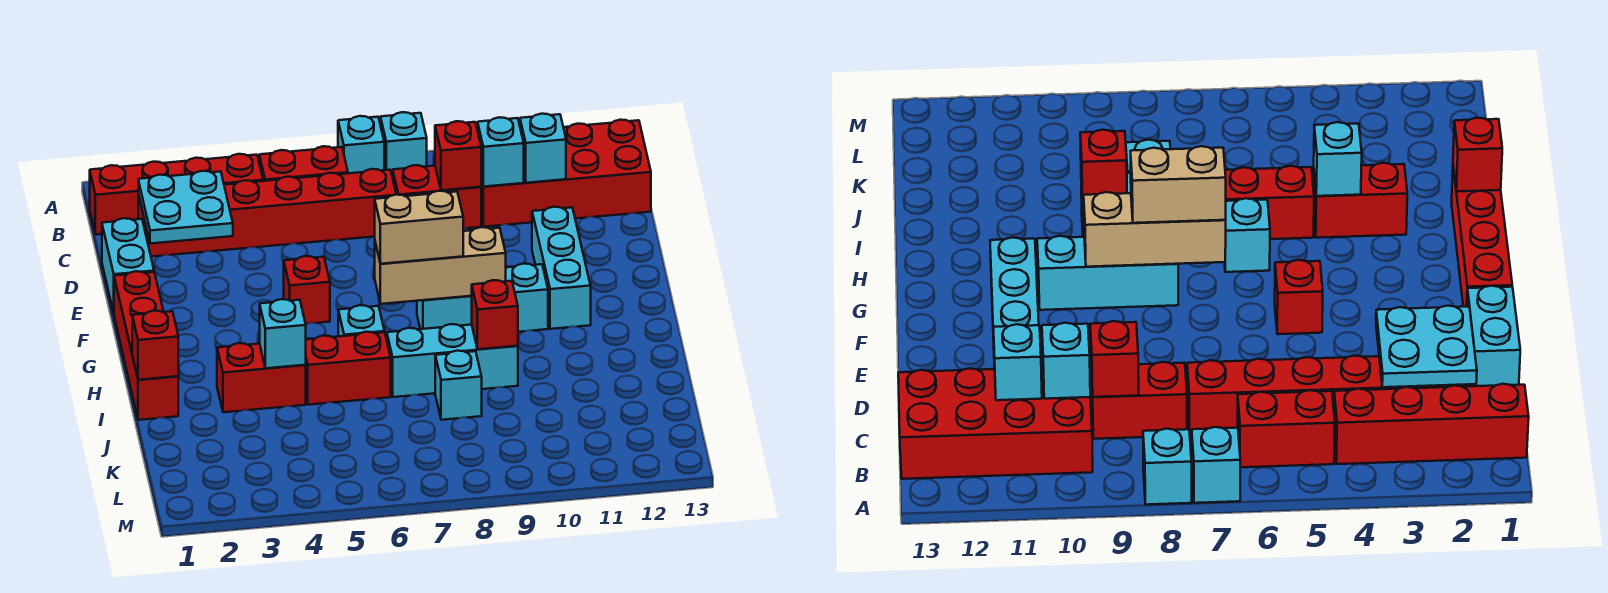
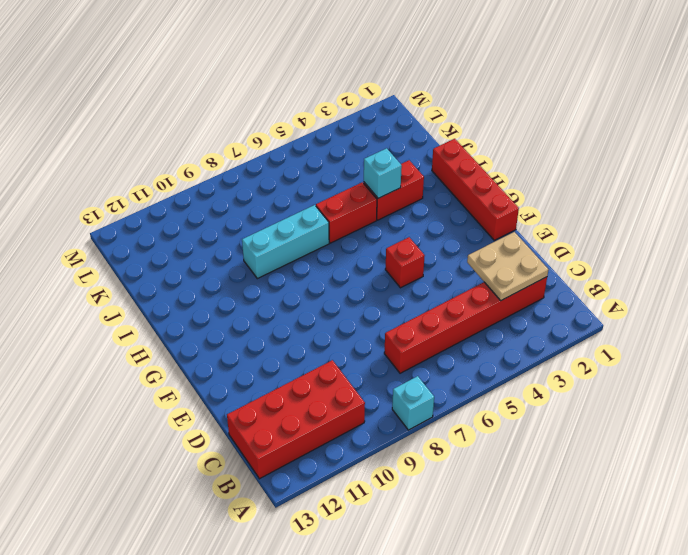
tan plate C2:D3 level 2 -> cyan plate C2:D3 level 2
none -> cyan brick A7 level 1
none -> red brick B1:B4 level 1
none -> red brick B5:B6 level 1

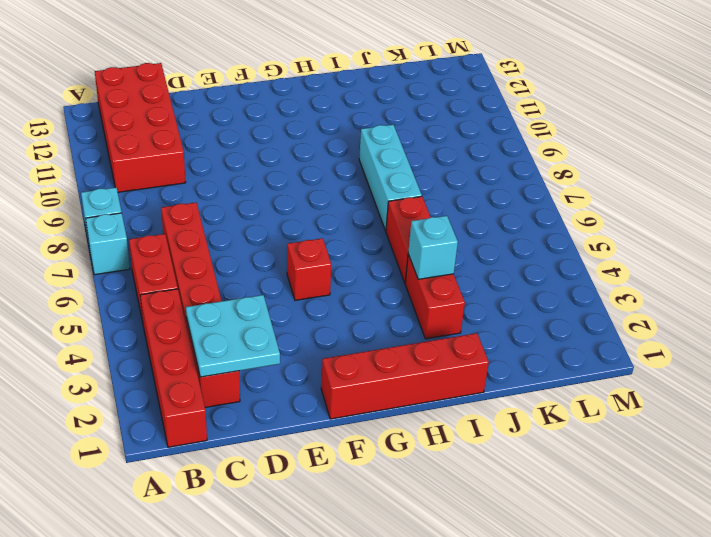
none -> red brick C8:C9 level 1
none -> cyan brick D1:E1 level 1
none -> cyan brick E11:G11 level 1

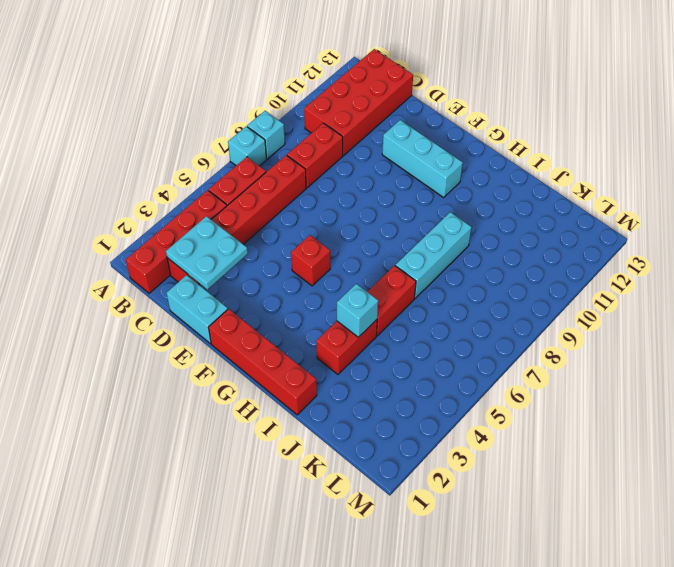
none -> cyan brick G8:G10 level 1
none -> cyan brick H6 level 1
none -> cyan brick J8 level 1

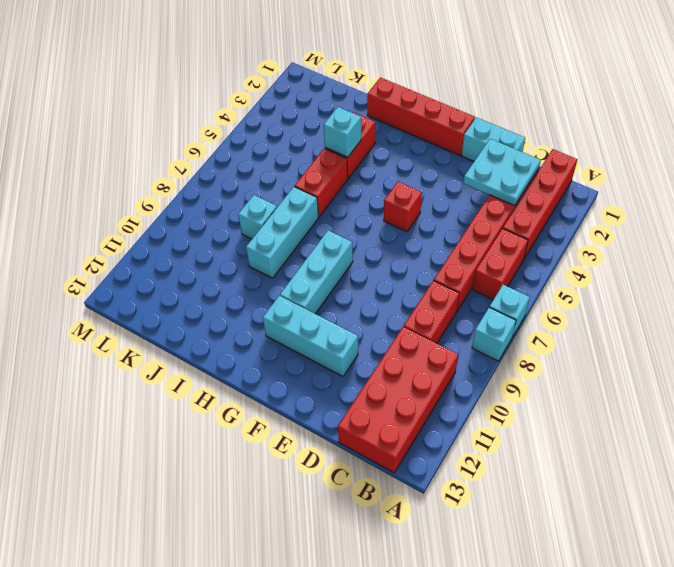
none -> cyan brick H6 level 1
none -> red brick C9 level 2
none -> cyan brick C10 level 2

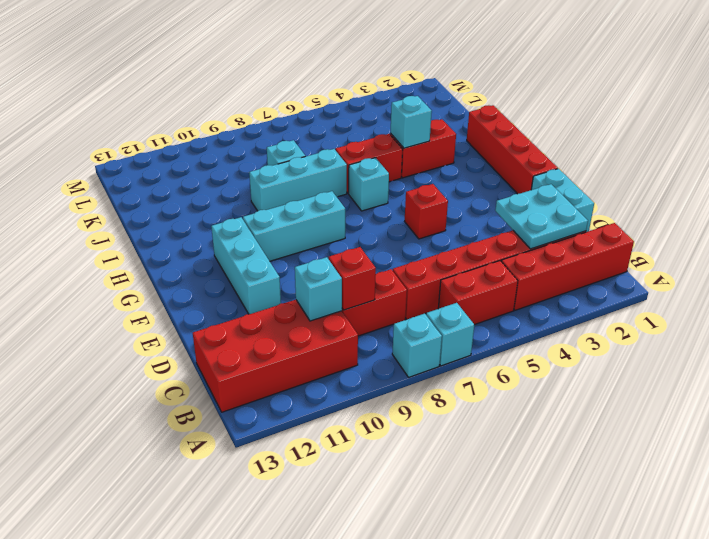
none -> cyan brick C11 level 2
none -> tan brick G7:G9 level 2
none -> red brick I1 level 2

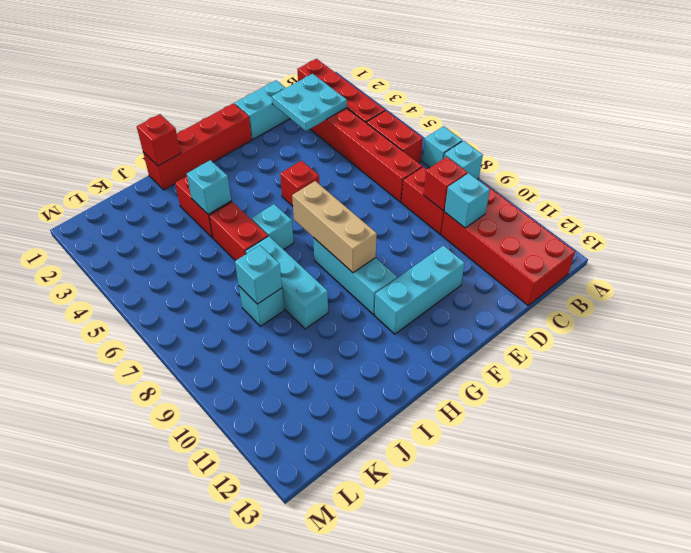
cyan brick J8 level 2 -> cyan brick C11 level 2
none -> red brick I9 level 2
none -> tan brick G7:G8 level 3

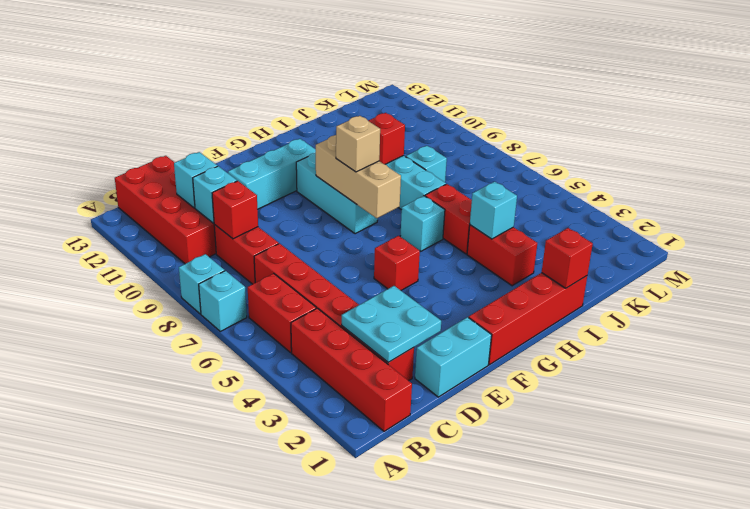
tan brick G8 level 3 -> tan brick G7:G8 level 3

